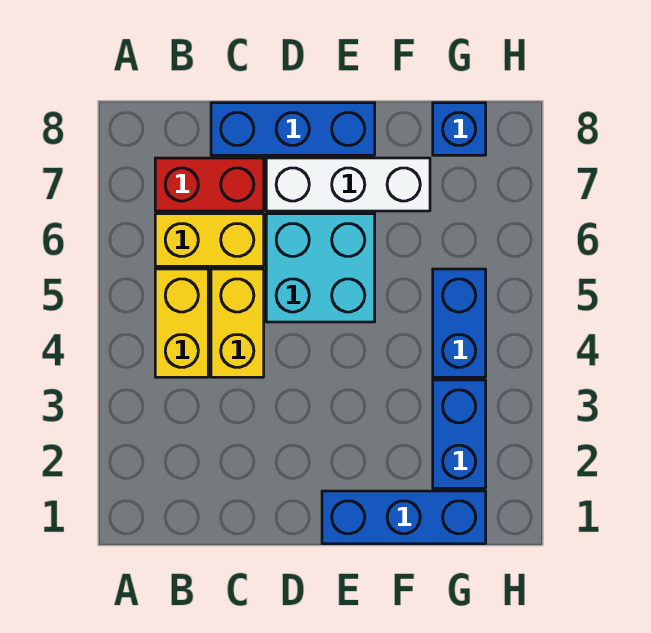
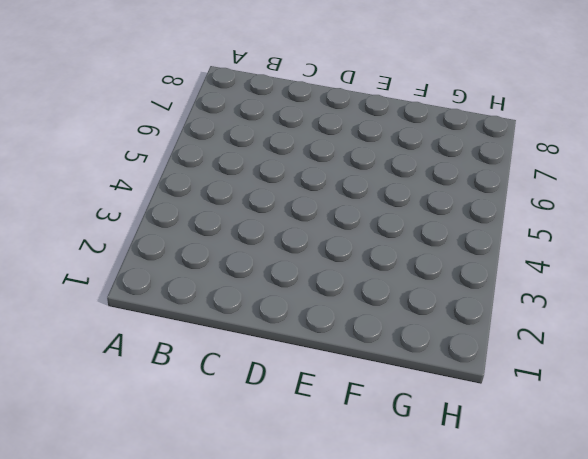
none -> yellow brick B4:B5 level 1
none -> yellow brick B6:C6 level 1

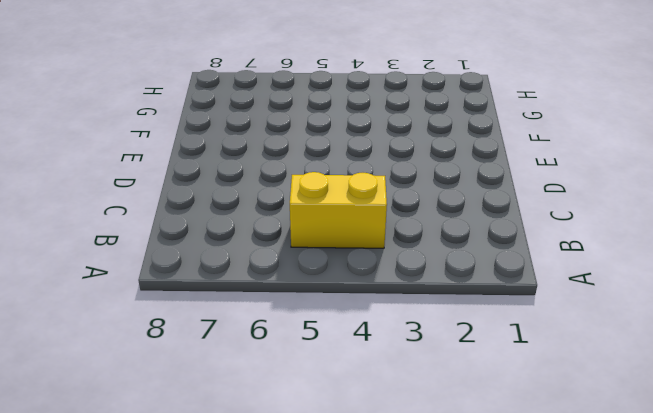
none -> yellow brick B6:C6 level 1
none -> red brick B7:C7 level 1

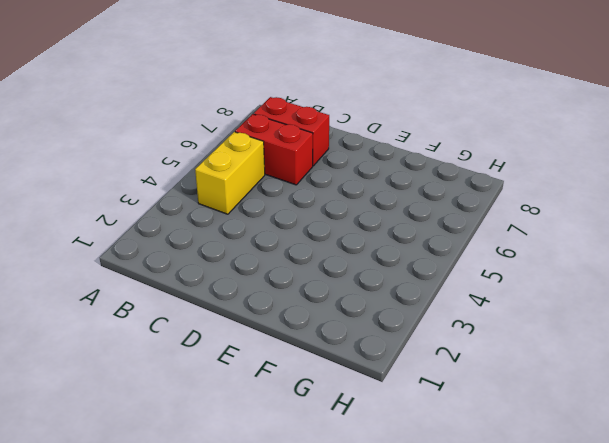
red brick B6:C6 level 1 -> yellow brick B6:C6 level 1
none -> yellow brick C4:C5 level 1
none -> blue brick C8:E8 level 1

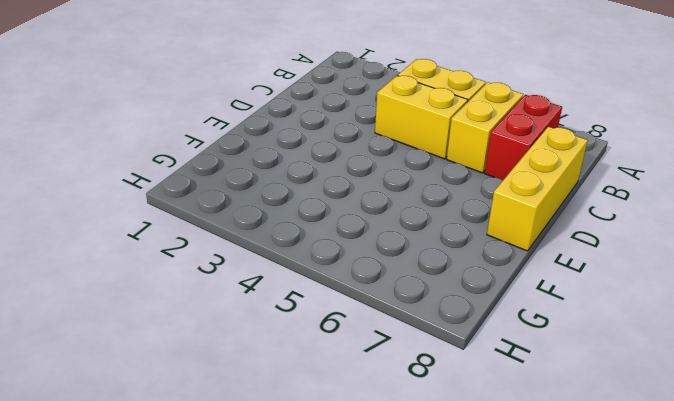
yellow brick C8:E8 level 1 -> blue brick C8:E8 level 1
none -> cyan brick D5:E6 level 1
none -> white brick D7:F7 level 1

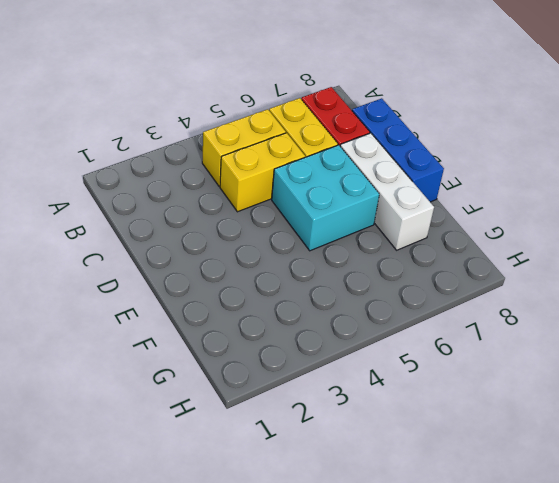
none -> blue brick E1:G1 level 1
none -> blue brick G2:G3 level 1

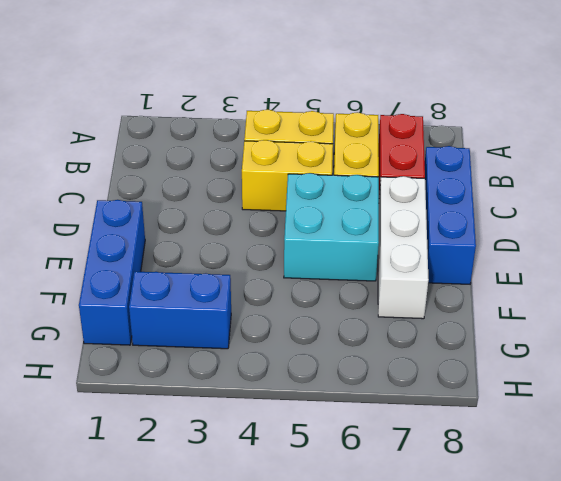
none -> blue brick G4:G5 level 1
none -> blue brick G8 level 1

